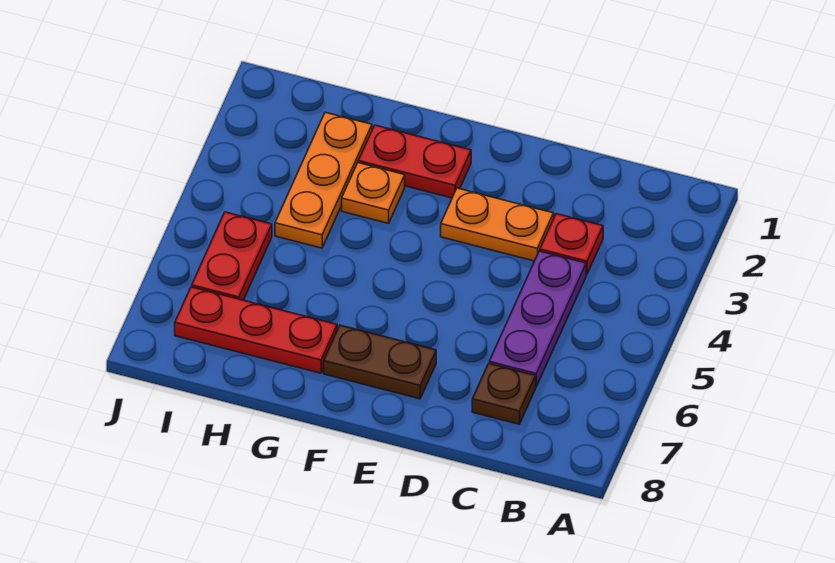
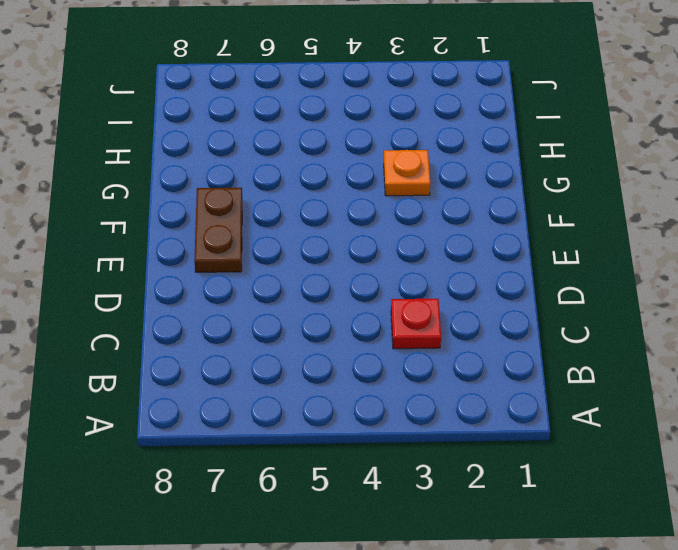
none -> purple plate C4:C6 level 1
none -> brown plate C7 level 1

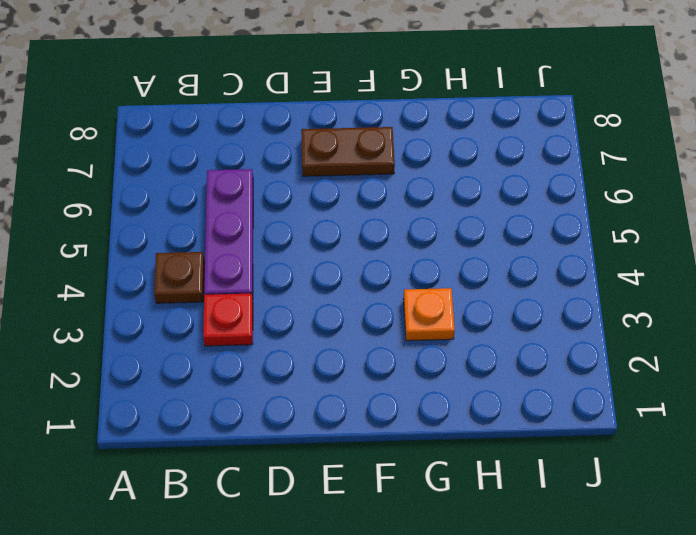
brown plate B4 level 1 -> brown plate C7 level 1
none -> orange plate D3:E3 level 1
none -> red plate F2:G2 level 1

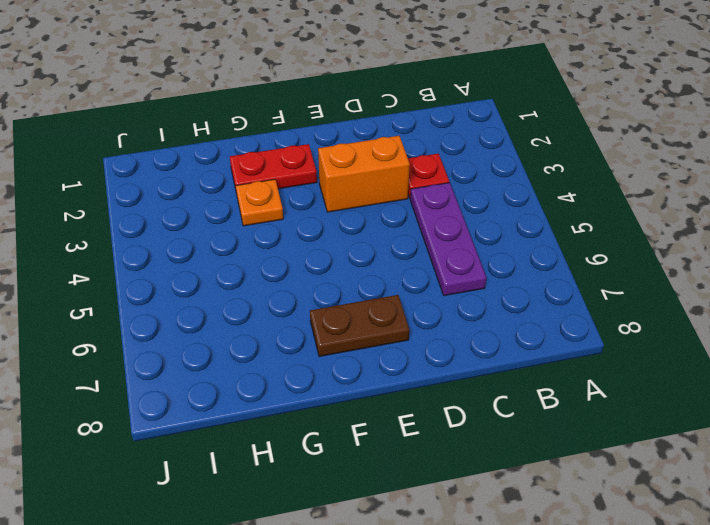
orange brick D3:E3 level 1 -> orange plate D3:E3 level 1
none -> brown plate C7 level 1
none -> red plate G7:I7 level 1

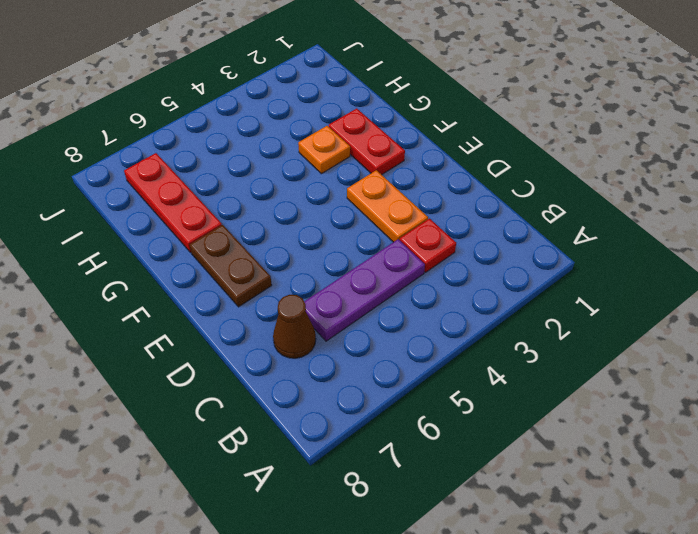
brown cone C7 level 1 -> brown plate C7 level 1
none -> orange plate H2:H4 level 1
none -> red plate I5:I6 level 1

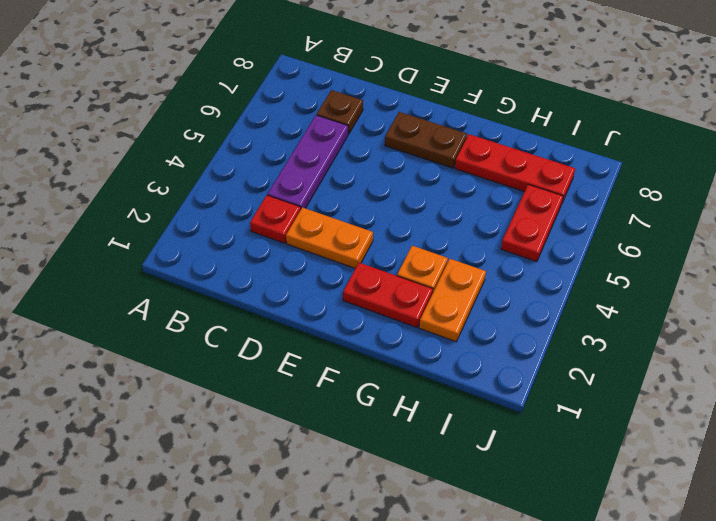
orange plate H2:H3 level 1 -> orange plate H2:H4 level 1

